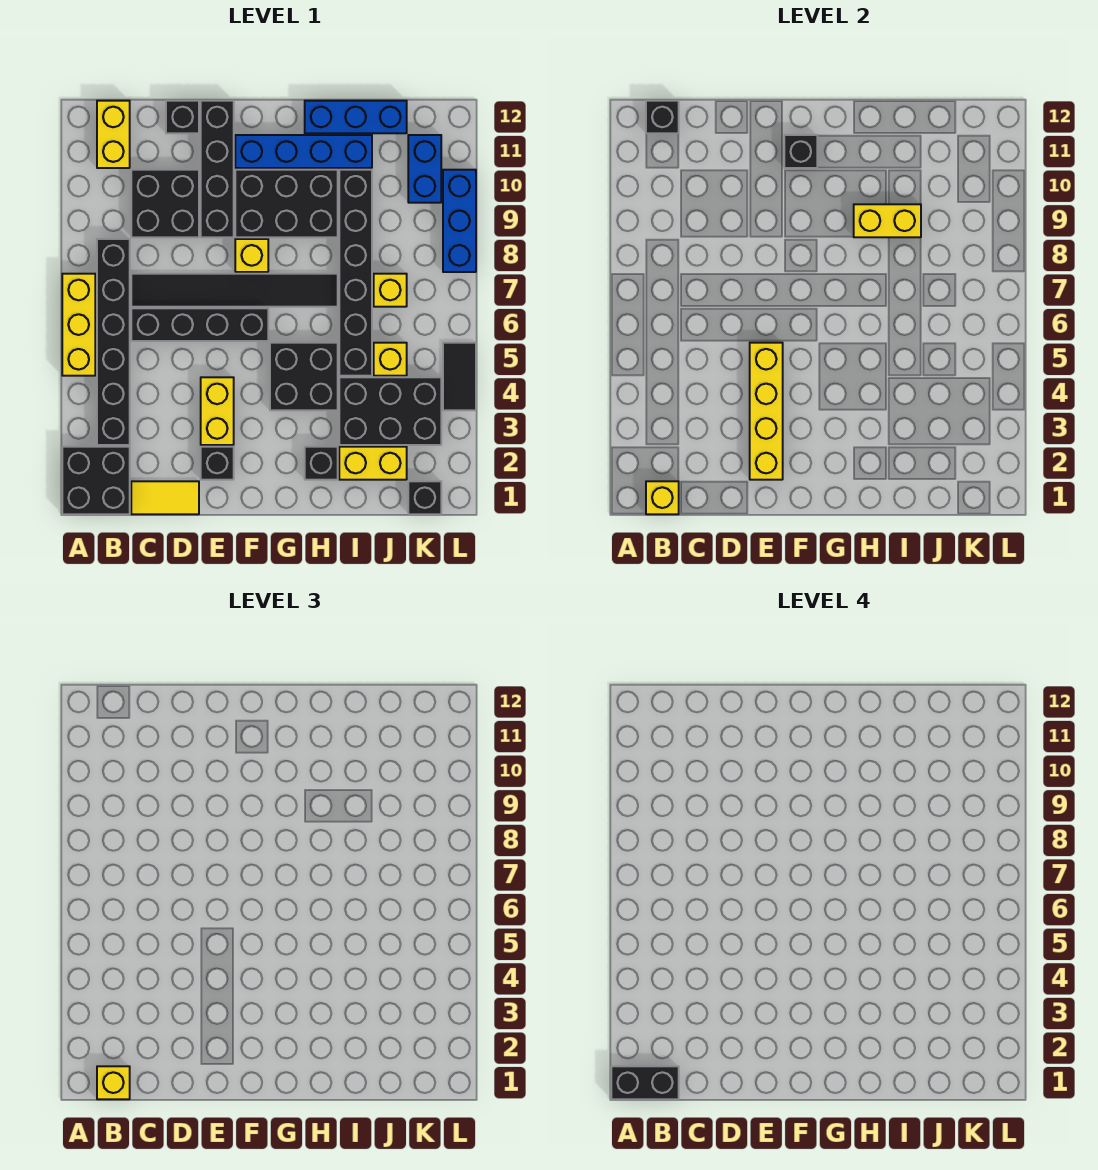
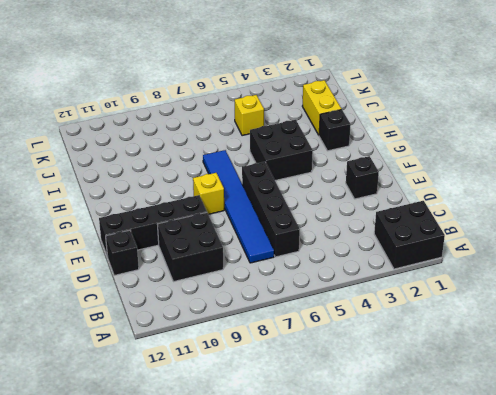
blue tile C7:H7 level 1 -> black tile C7:H7 level 1
none -> yellow brick A5:A7 level 1
none -> black brick B3:B8 level 1
none -> yellow brick B11:B12 level 1
none -> yellow tile C1:D1 level 1

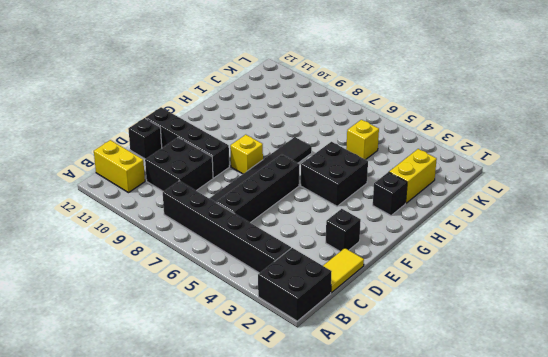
none -> yellow brick A5:A7 level 1
none -> yellow brick E3:E4 level 1
none -> black brick F9:H10 level 1
none -> blue brick F11:I11 level 1

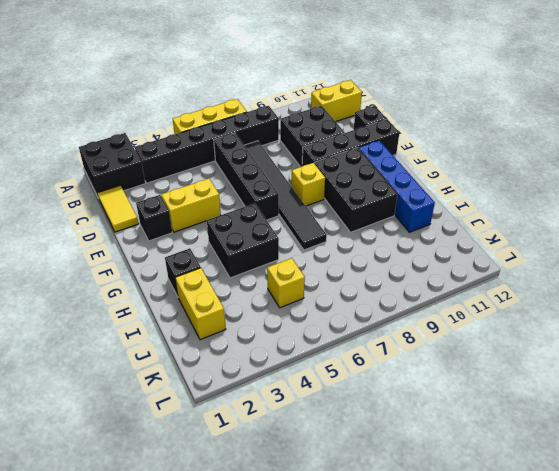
none -> blue brick H12:J12 level 1
none -> black brick I3:K4 level 1
none -> black brick I5:I10 level 1
none -> yellow brick J7 level 1

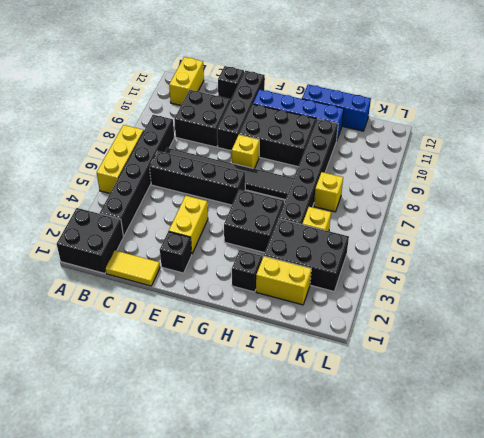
none -> black brick K1 level 1
none -> blue brick K10:K11 level 1
none -> black tile L4:L5 level 1
none -> blue brick L8:L10 level 1

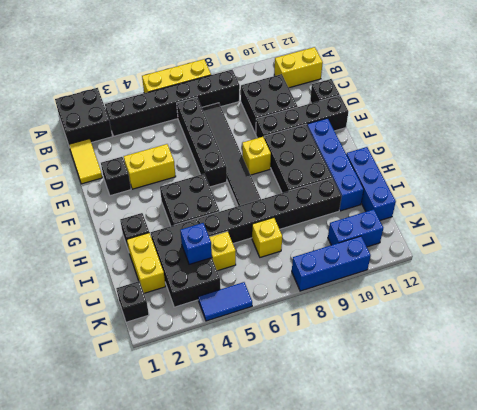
blue brick J4 level 2 -> none
blue tile L4:L5 level 1 -> black tile L4:L5 level 1
none -> yellow brick B1 level 2
none -> black brick B12 level 2
none -> yellow brick E2:E5 level 2
none -> black brick F11 level 2

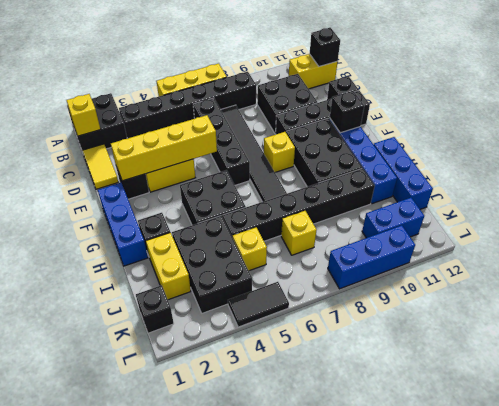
blue brick F1:H1 level 1 -> none
none -> yellow brick H9:I9 level 2
none -> yellow brick B1 level 3
none -> black brick A1:B1 level 4

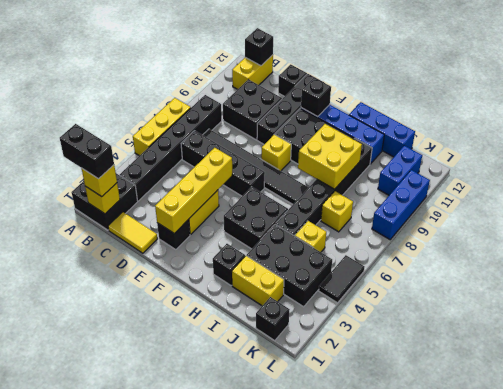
yellow brick H8:I9 level 2 -> yellow brick H9:I9 level 2

